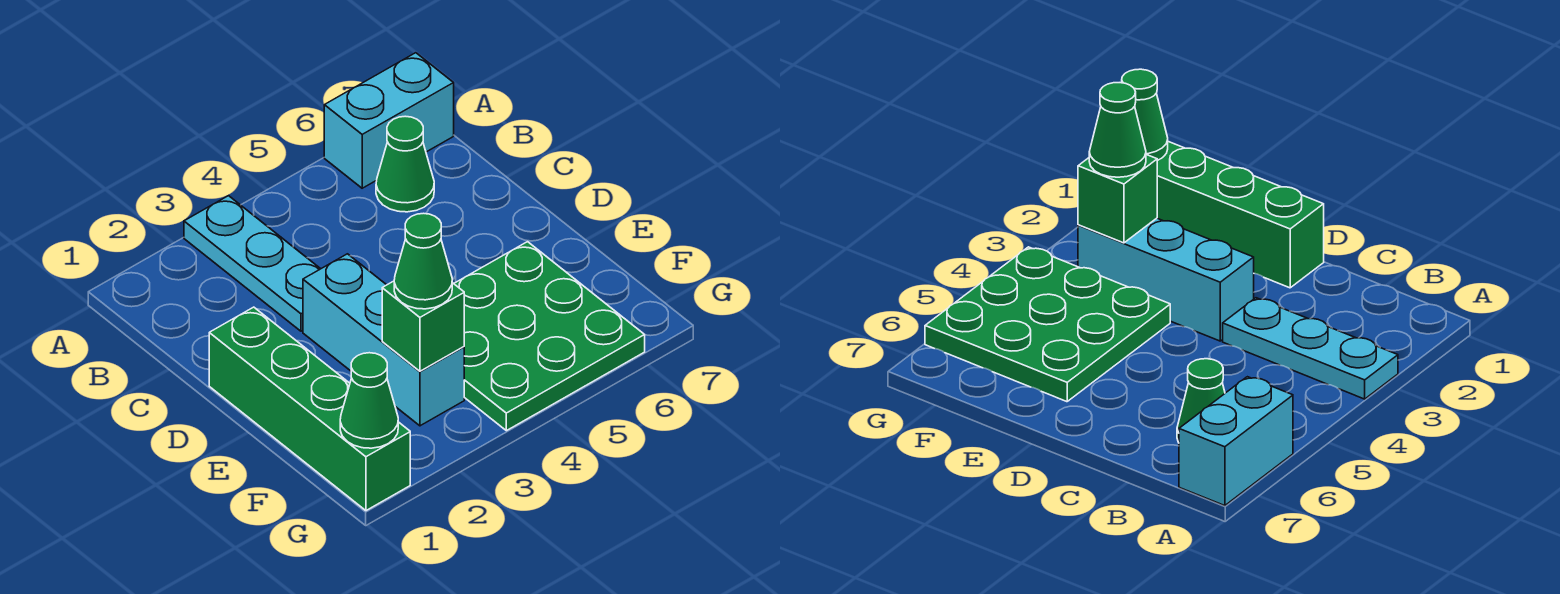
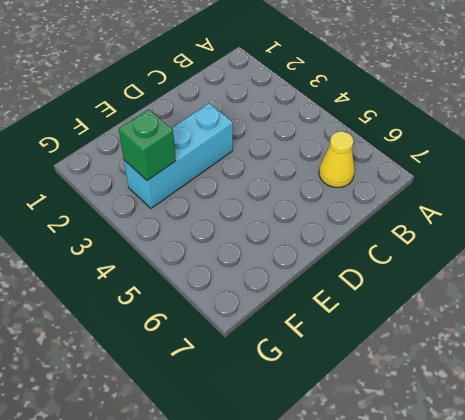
yellow cone B6 level 1 -> green cone B6 level 1
none -> cyan plate A3:C3 level 1
none -> cyan brick A6:A7 level 1

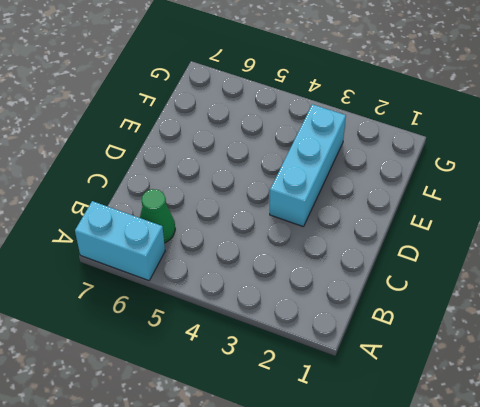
none -> cyan plate A3:C3 level 1
none -> green brick D1:G1 level 1

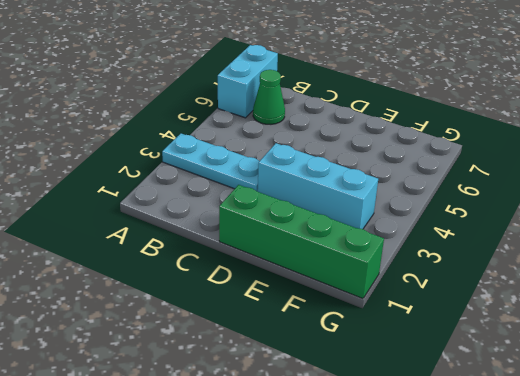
none -> green plate E4:G6 level 1
none -> green brick F3 level 2

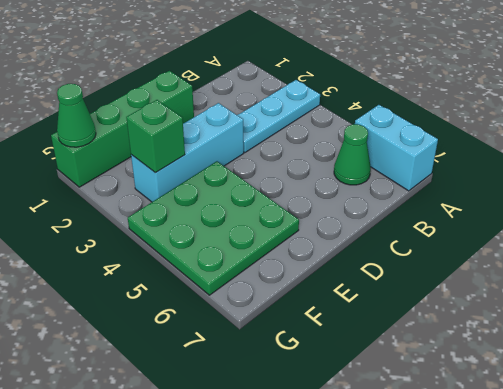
none -> green cone F3 level 3

